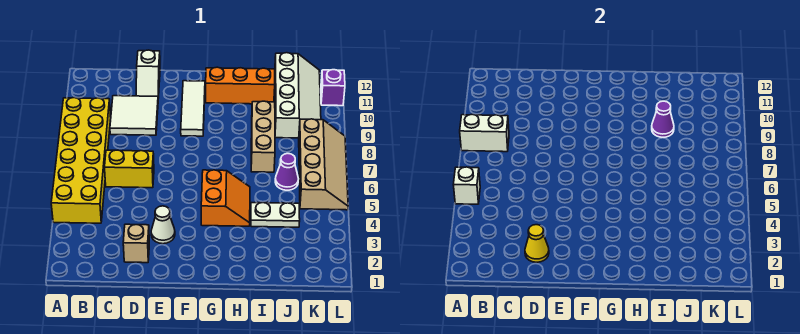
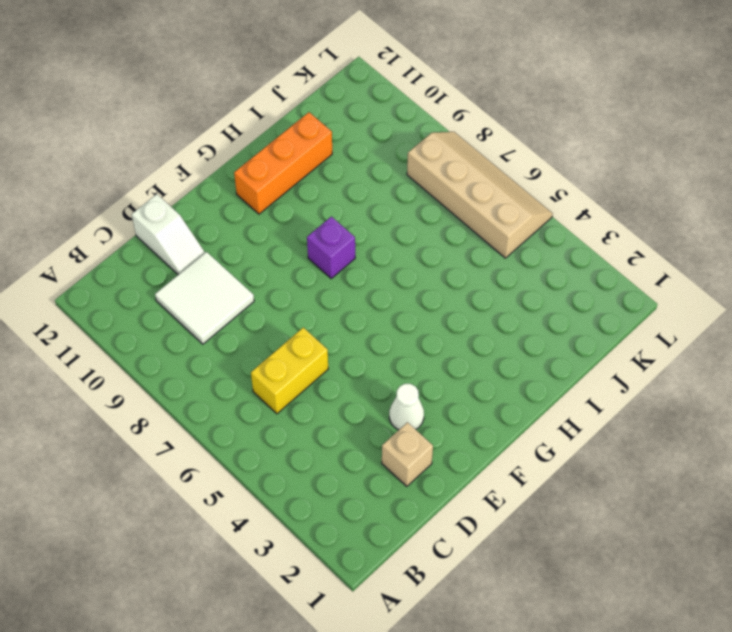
purple brick G8 level 1 -> purple brick L11 level 1
none -> yellow brick A4:B9 level 1
none -> white tile F9:F11 level 1
none -> orange slope G4:H5 level 1 top G

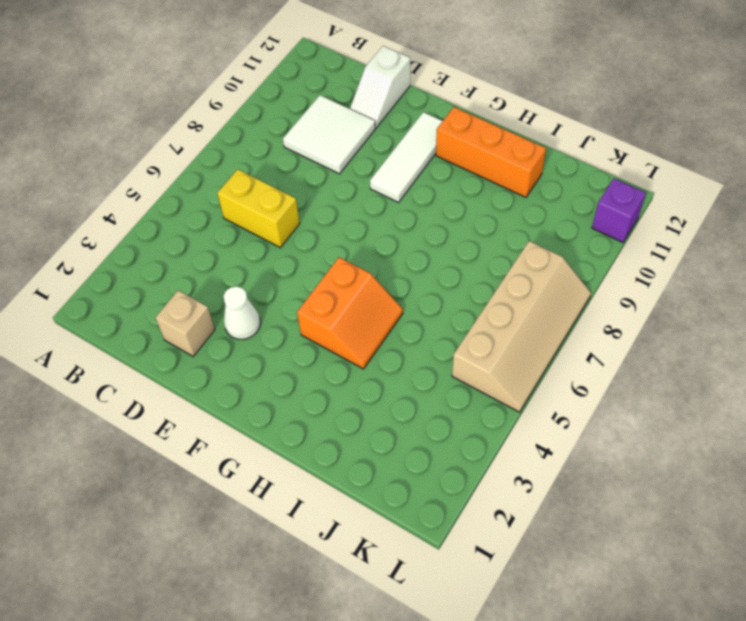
none -> yellow brick A4:B9 level 1
none -> white plate I4:J4 level 1
none -> tan brick I7:I9 level 1

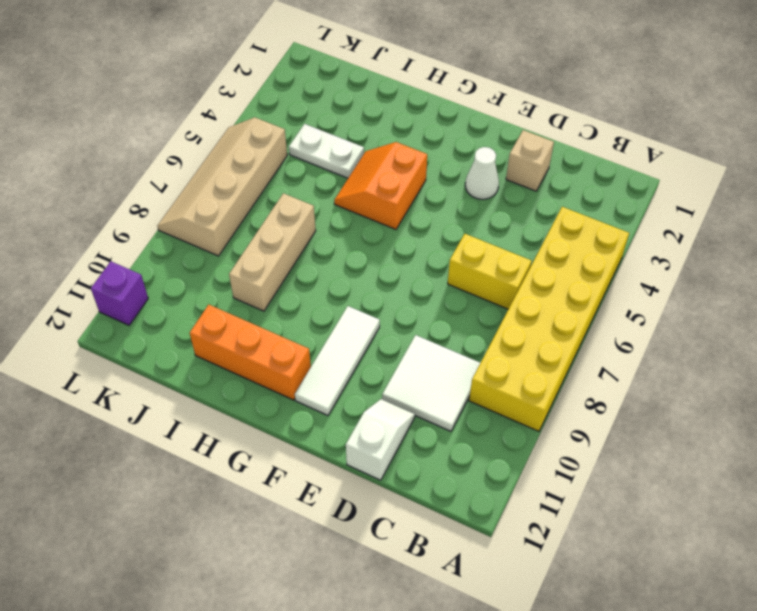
none -> purple cone J6 level 1
none -> white slope J9:K12 level 1 top J
none -> white brick A5 level 2

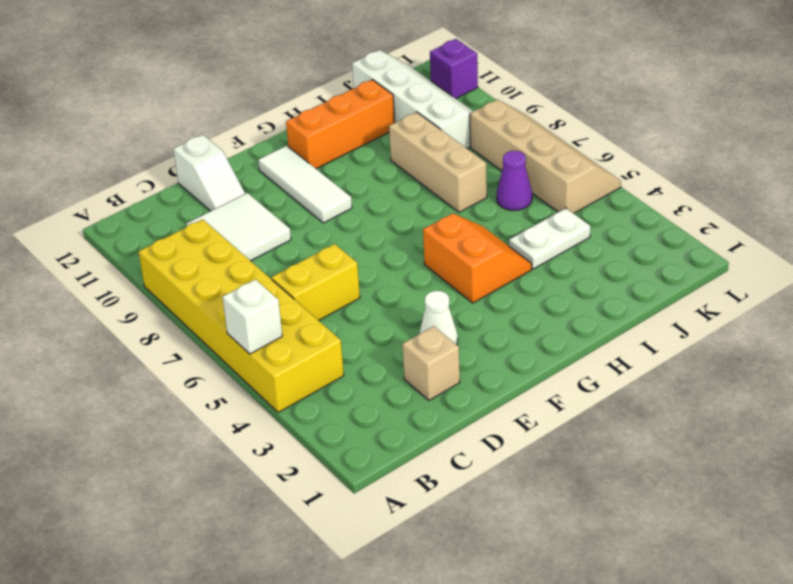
none -> white brick A8:B8 level 2
none -> yellow cone D2 level 2
none -> purple cone I9 level 2

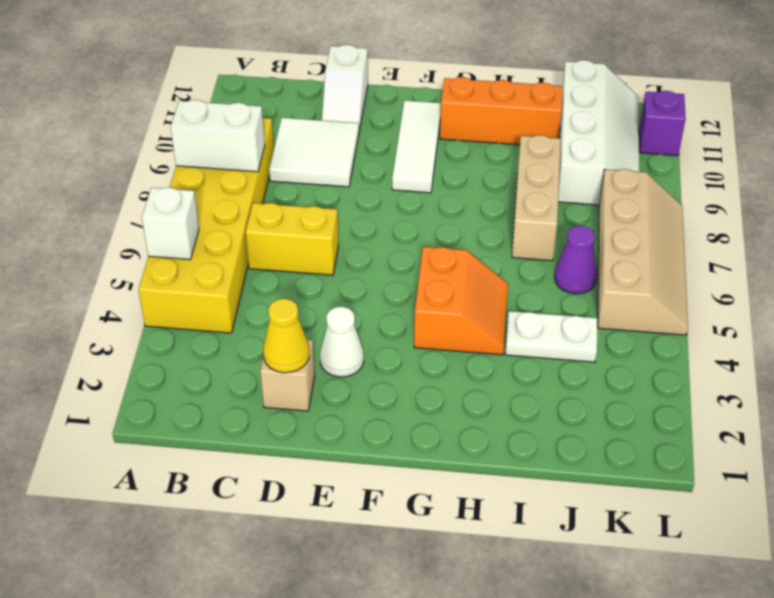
none -> purple cone I9 level 2

